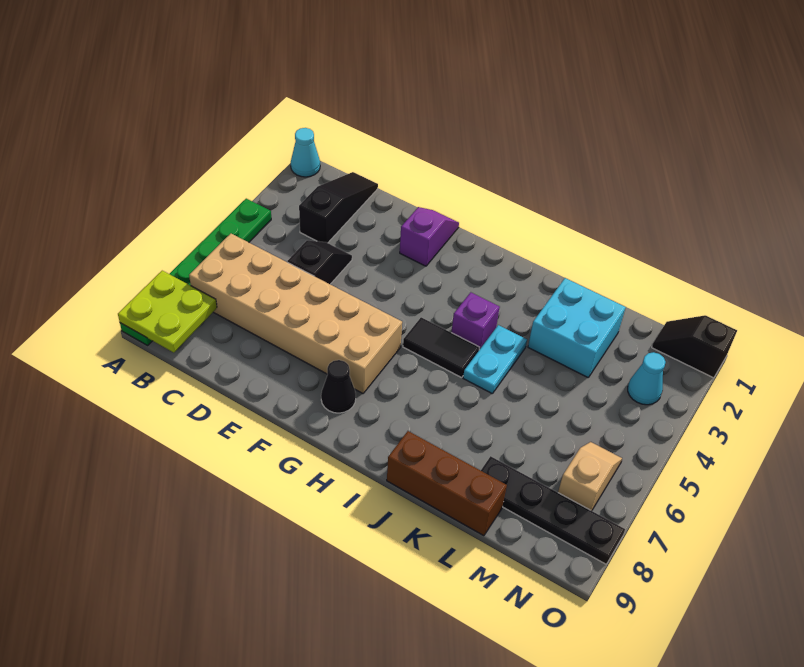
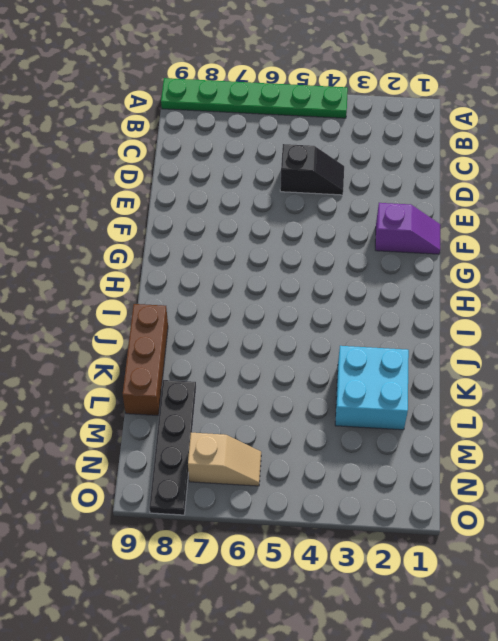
none -> cyan cone A1 level 1
none -> tan brick B6:G7 level 1
none -> black slope C1:C3 level 1 top 3

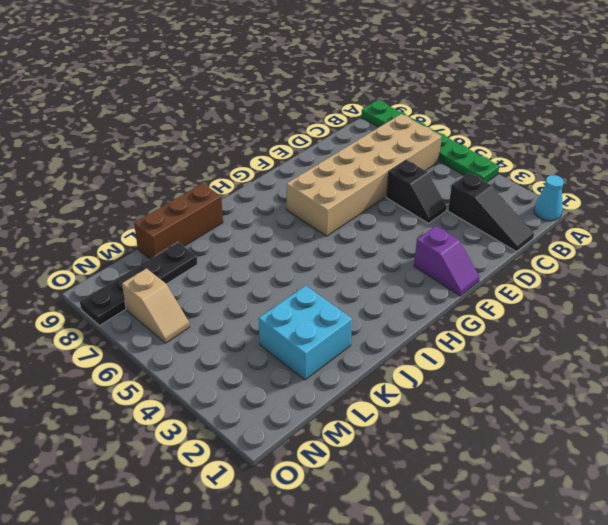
none -> black cone G8 level 1
none -> black tile H5:I5 level 1
none -> purple brick I4 level 1

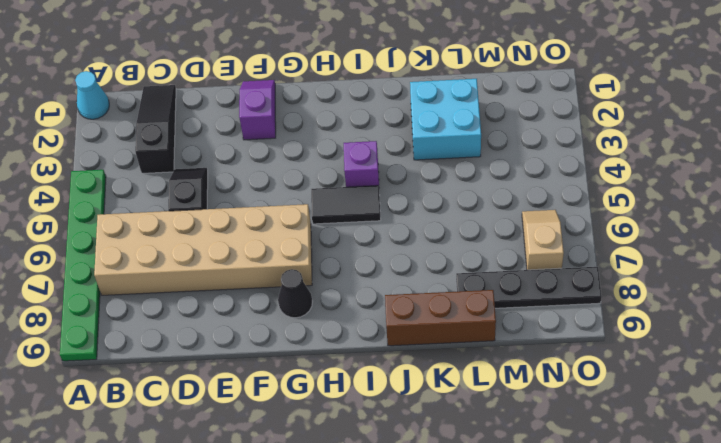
none -> cyan plate J4:J5 level 1
none -> black slope N1:O1 level 1 top O
none -> cyan cone N3 level 1

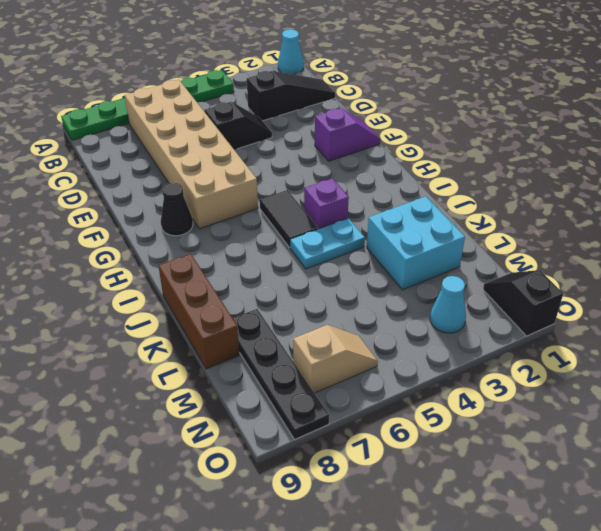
none -> lime plate A8:B9 level 2

